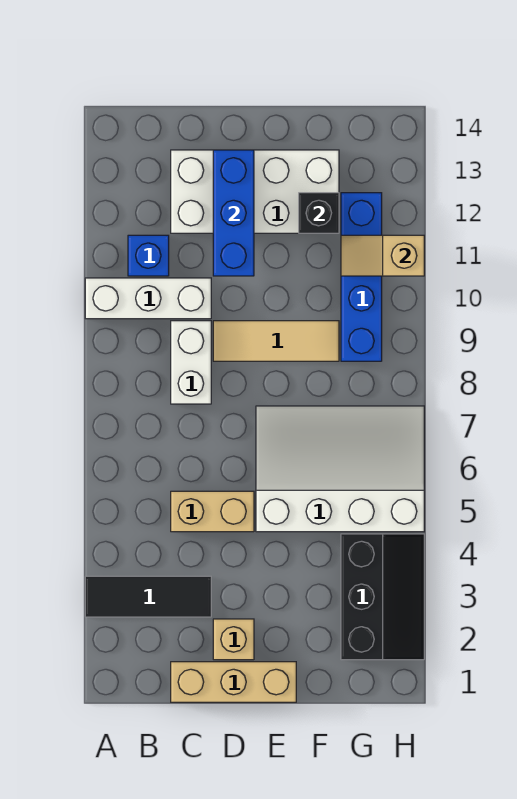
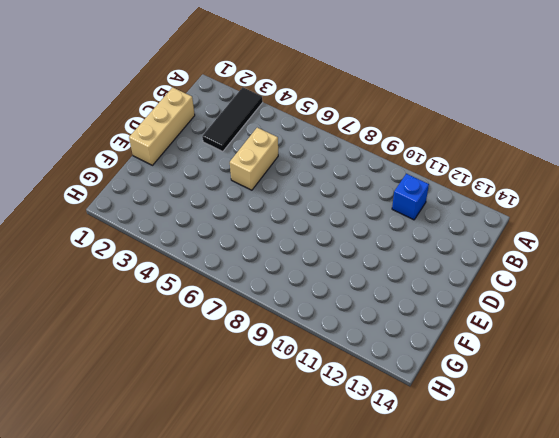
none -> white brick A10:C10 level 1
none -> white brick C8:C9 level 1
none -> white brick C12:F13 level 1

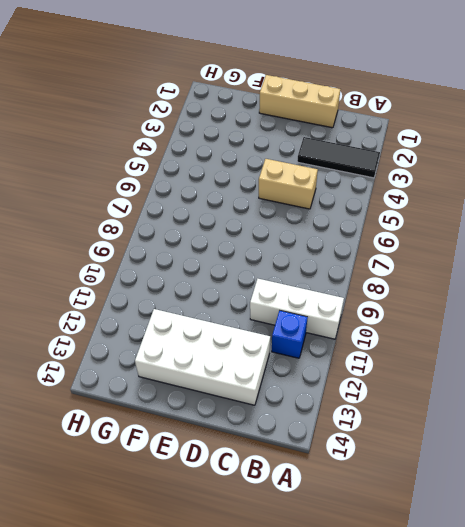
none -> white brick C8:C9 level 1
none -> tan brick D2 level 1
none -> tan tile D9:F9 level 1

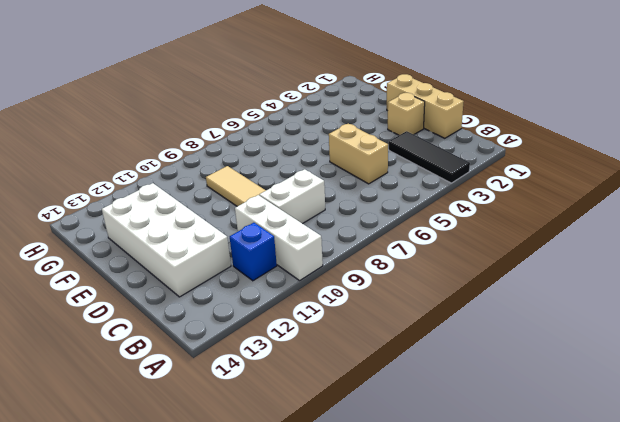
none -> white slope E5:H7 level 1 top 5
none -> black slope G2:H4 level 1 top G
none -> blue brick G9:G12 level 1

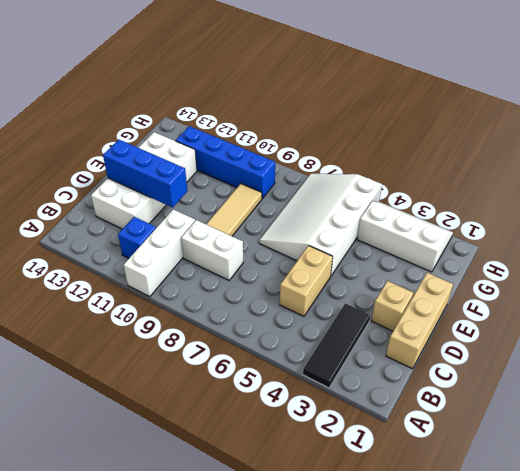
white slope G2:H4 level 1 top G -> black slope G2:H4 level 1 top G
none -> black brick F12 level 2
none -> tan slope G11:H11 level 2 top H

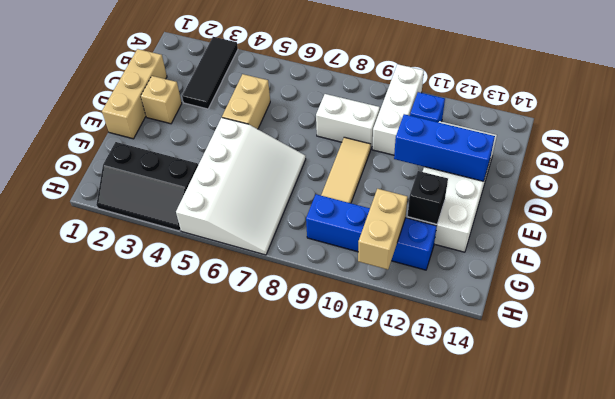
tan brick G11:H11 level 2 -> tan slope G11:H11 level 2 top H

